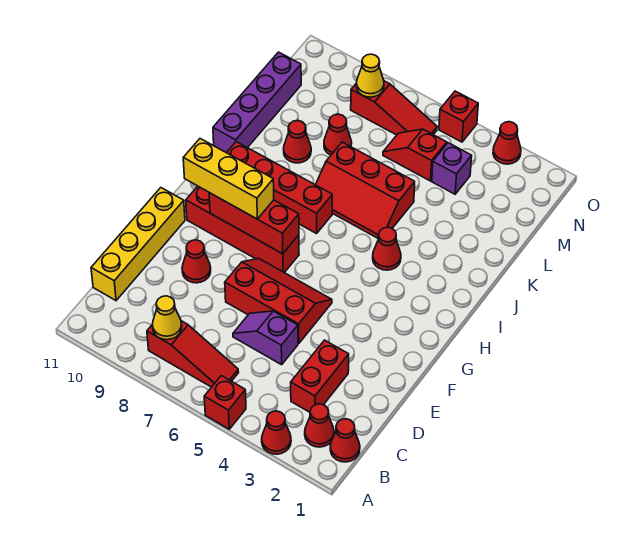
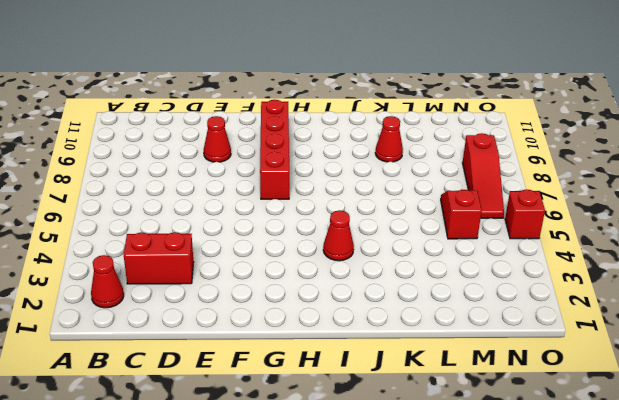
none -> red cone A3 level 1
none -> red brick A5 level 1
none -> red cone B1 level 1

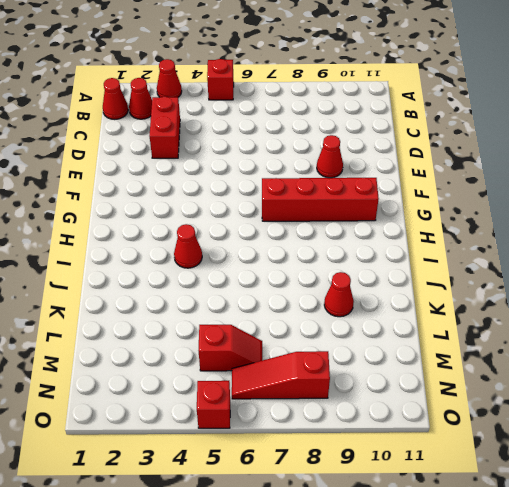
none -> red slope B6:B8 level 1 top 8
none -> yellow brick C11:F11 level 1
none -> purple slope D5:D6 level 1 top 5

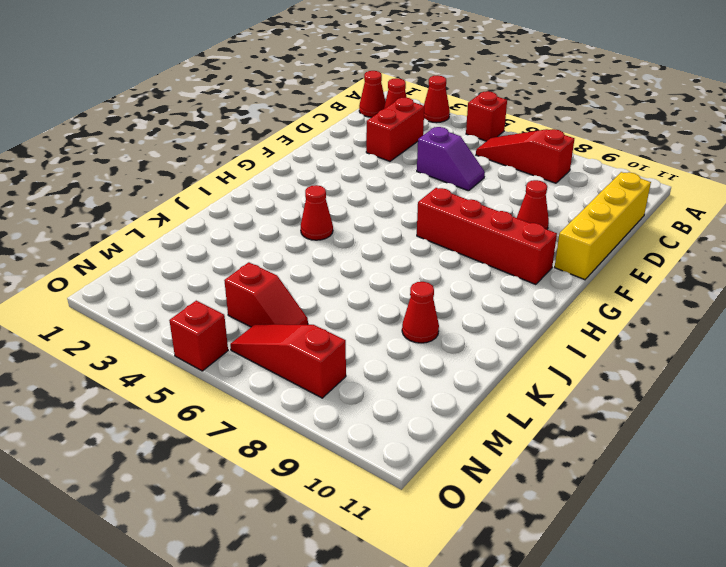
none -> red slope E5:F7 level 1 top E
none -> red brick I7:I10 level 1
none -> red slope J5:K7 level 1 top K

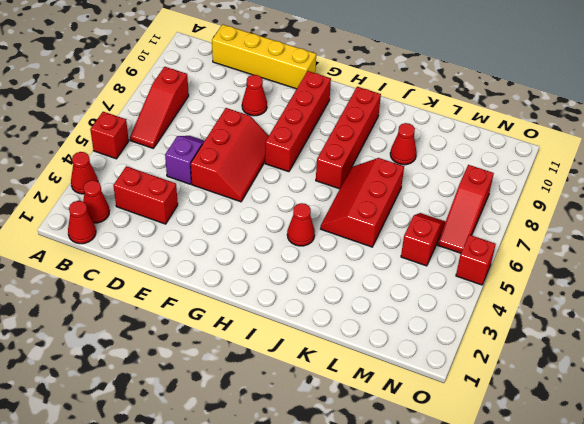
none -> purple brick J11:M11 level 1
none -> red cone L8 level 1
none -> purple brick M4 level 1

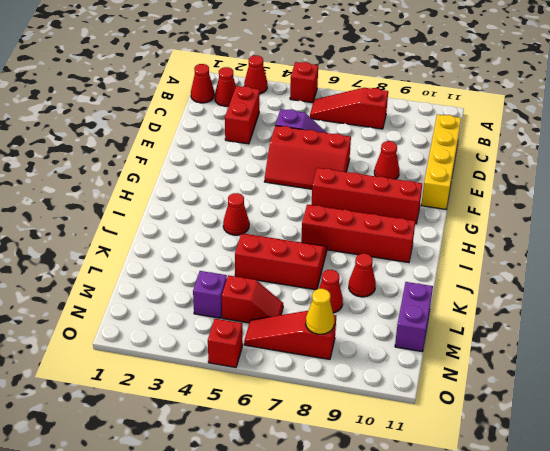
purple brick L11:M11 level 1 -> purple brick J11:M11 level 1
none -> red cone O3 level 1
none -> yellow cone B8 level 2
none -> red brick G7:G9 level 2

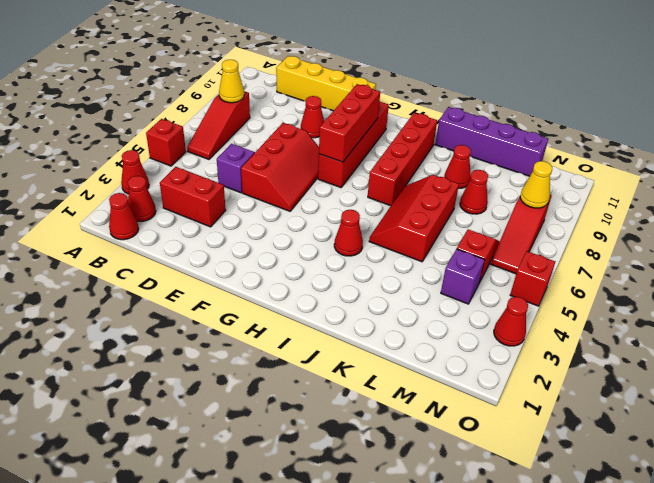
none -> yellow brick G8:G10 level 3

